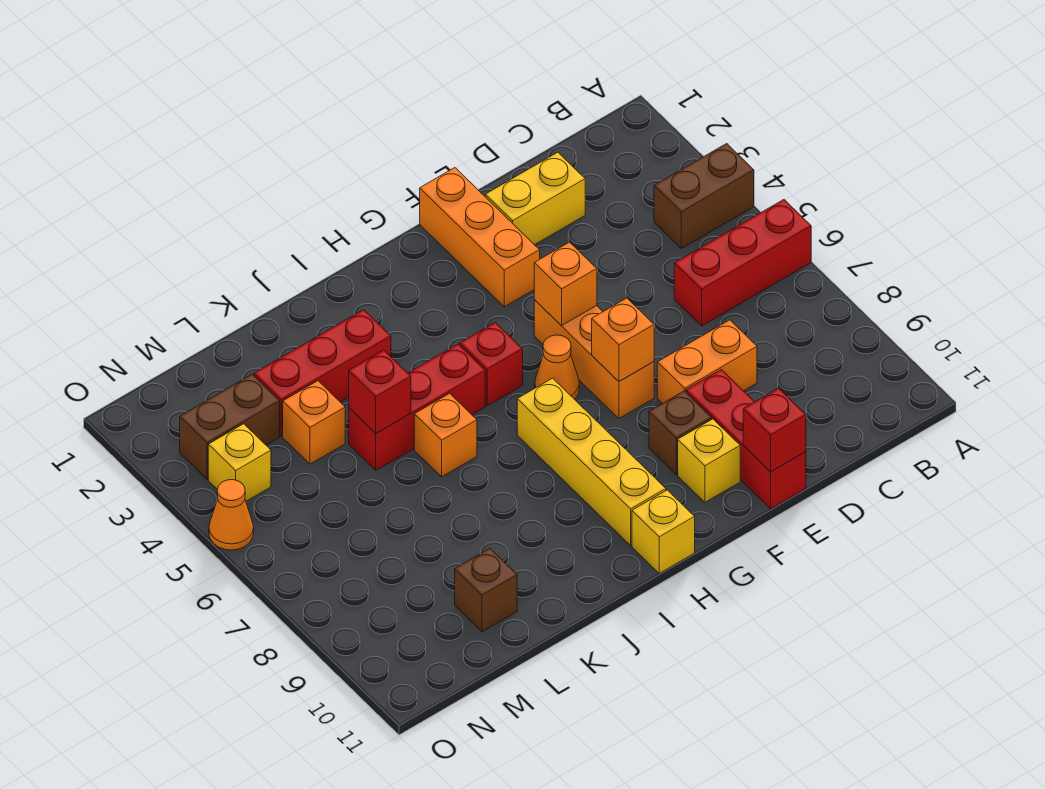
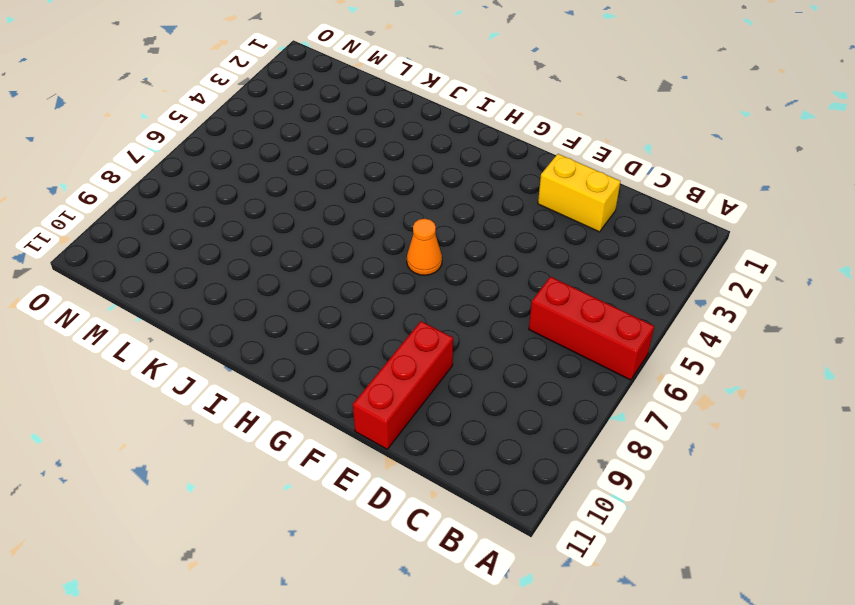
none -> brown brick A4:B4 level 1
none -> orange brick D8:E8 level 1
none -> orange brick F1:F3 level 1

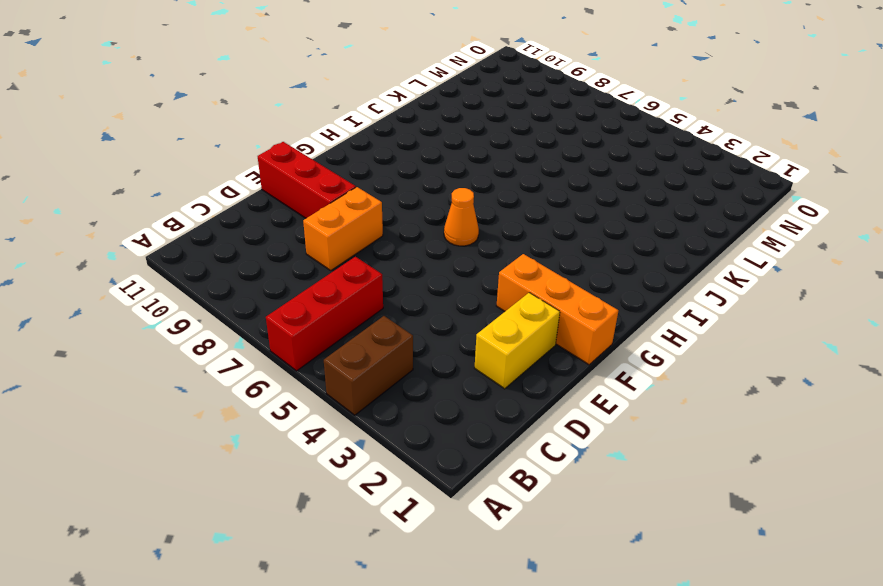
none -> orange brick F5:F7 level 1
none -> brown brick F9 level 1
none -> yellow brick F10 level 1

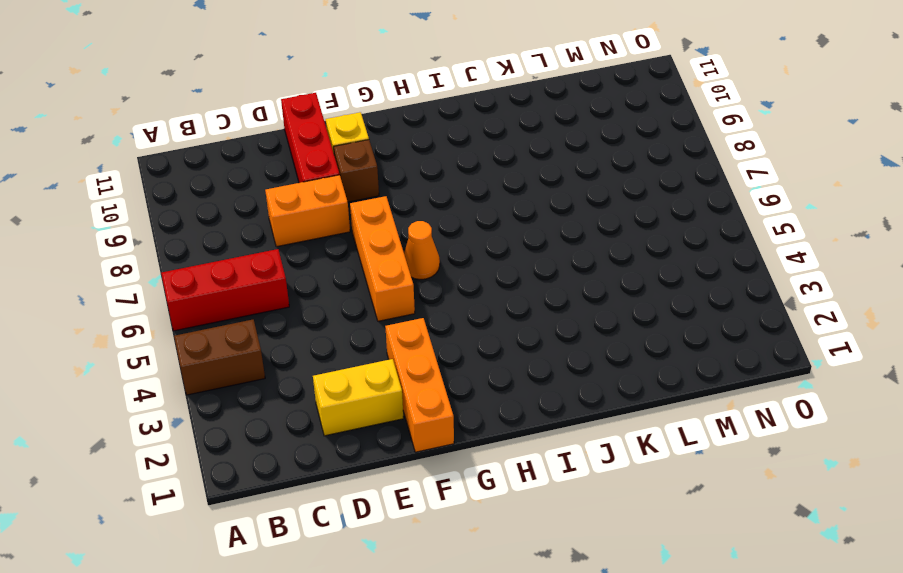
none -> red brick H5 level 1
none -> yellow brick H7:H10 level 1
none -> yellow brick H11 level 1

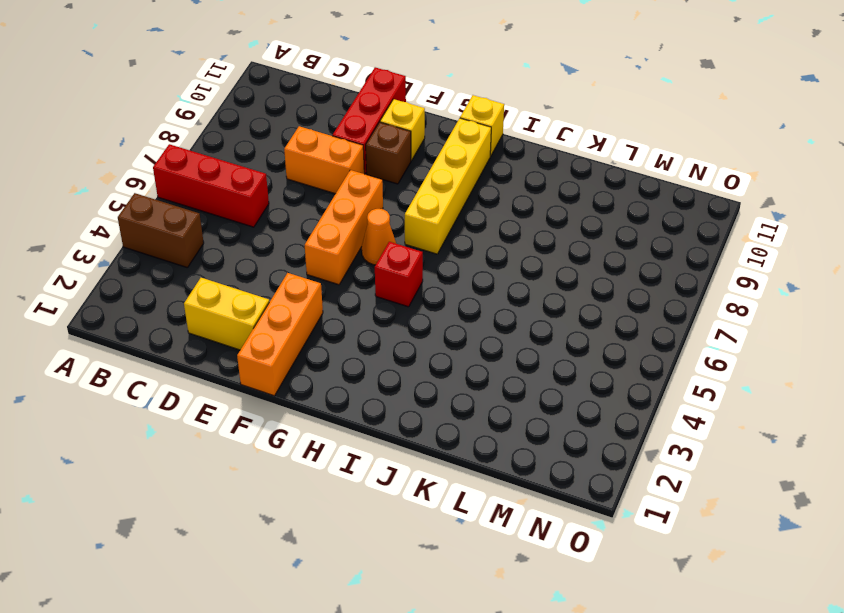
none -> red brick I5:K5 level 1
none -> red brick J3:L3 level 1
none -> orange brick J6 level 1

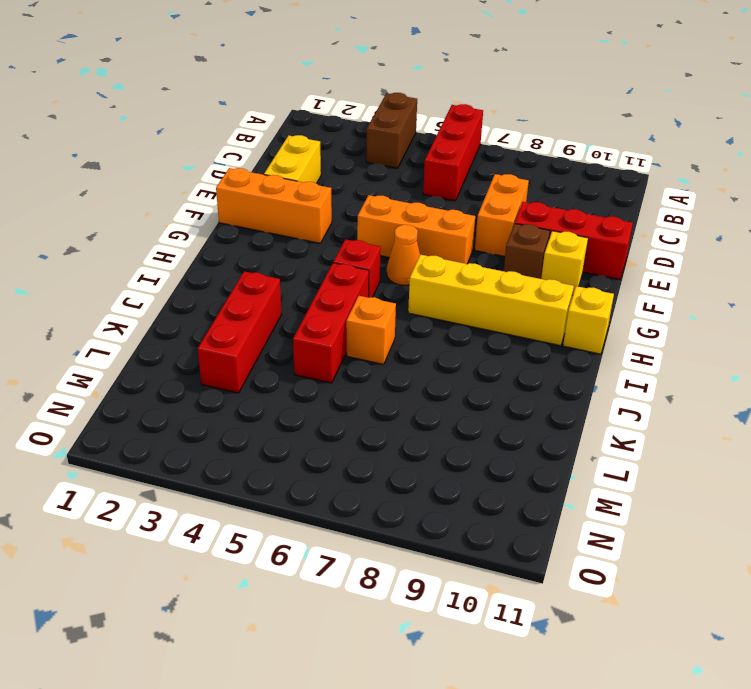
none -> orange brick L4 level 1
none -> brown brick L10 level 1
none -> brown brick M3:N3 level 1

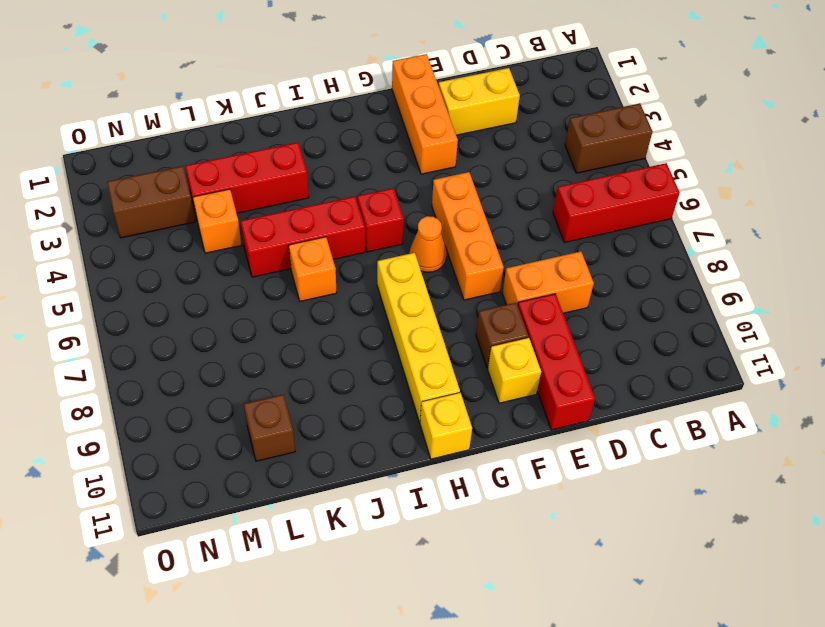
none -> yellow brick N4 level 1
none -> orange cone O5 level 1
none -> red brick E11 level 2

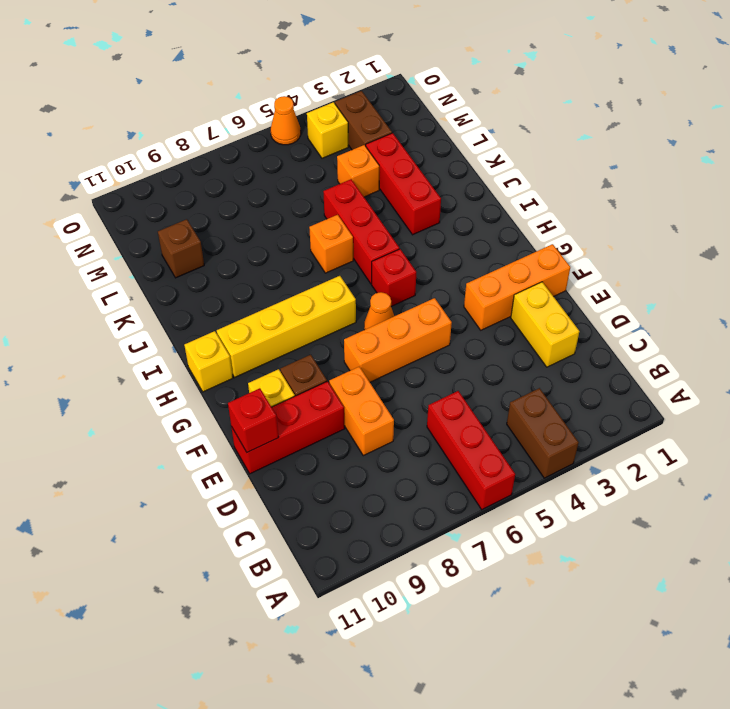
none -> orange brick F5 level 2
none -> orange brick F7 level 2
none -> red brick K5 level 2

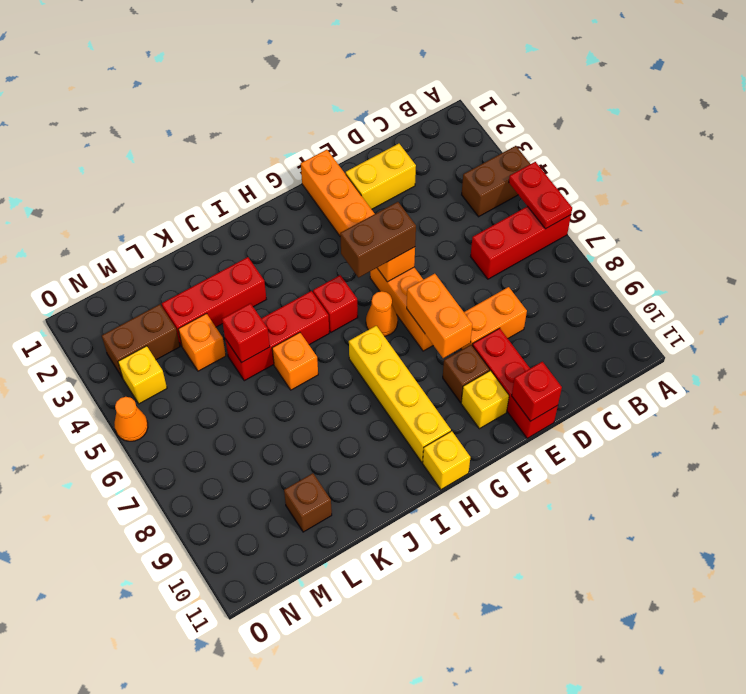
red plate A5:A6 level 2 -> none
brown brick F5:G5 level 3 -> none
orange brick F7:F8 level 2 -> orange brick F7 level 2

